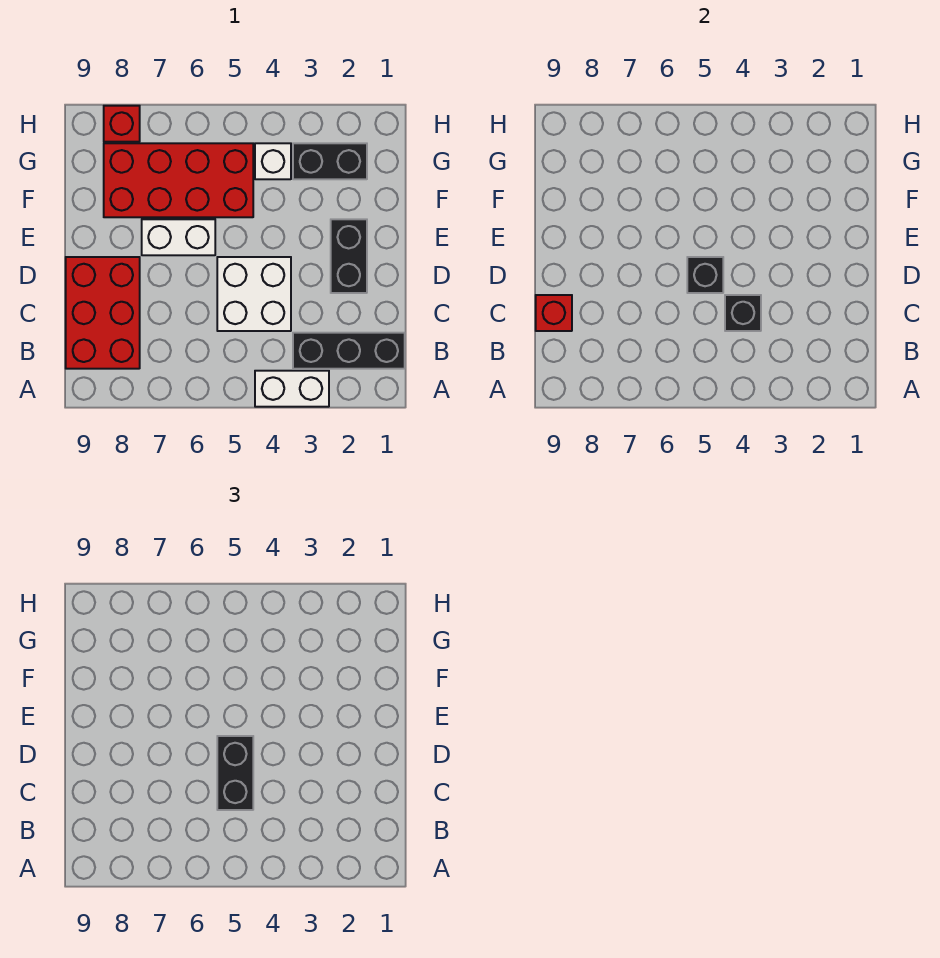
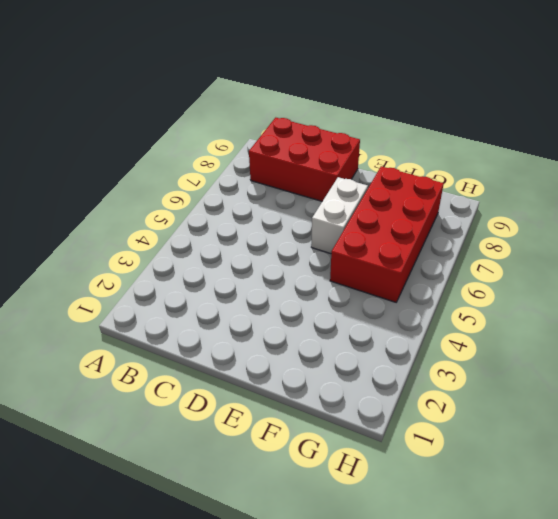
none -> white brick A3:A4 level 1
none -> black brick B1:B3 level 1
none -> white brick C4:D5 level 1

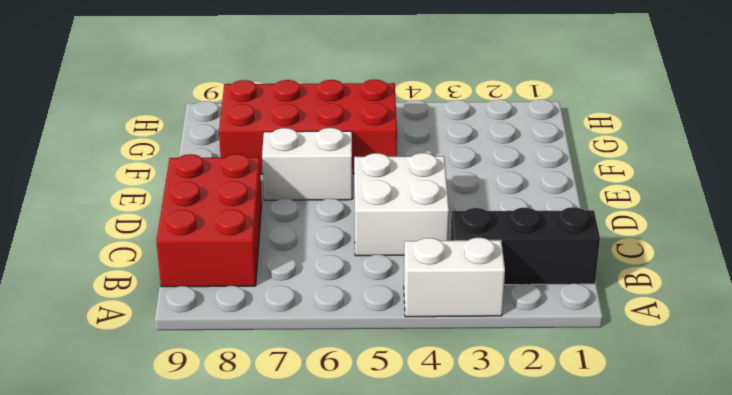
none -> black brick D2:E2 level 1
none -> black brick G2:G3 level 1
none -> white brick G4 level 1

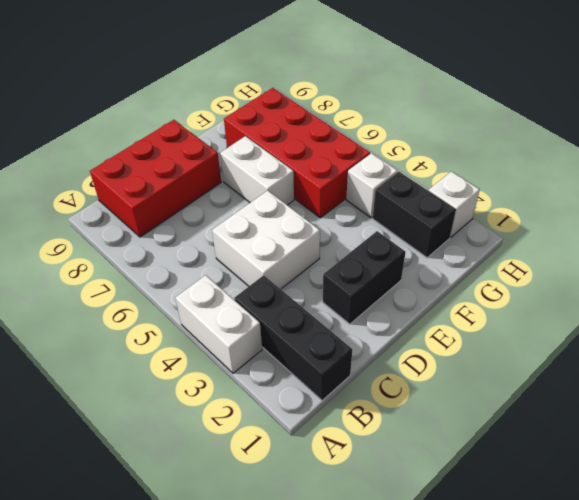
white brick H2 level 1 -> none
none -> red brick H8 level 1
none -> black brick C4 level 2
none -> red brick C9 level 2

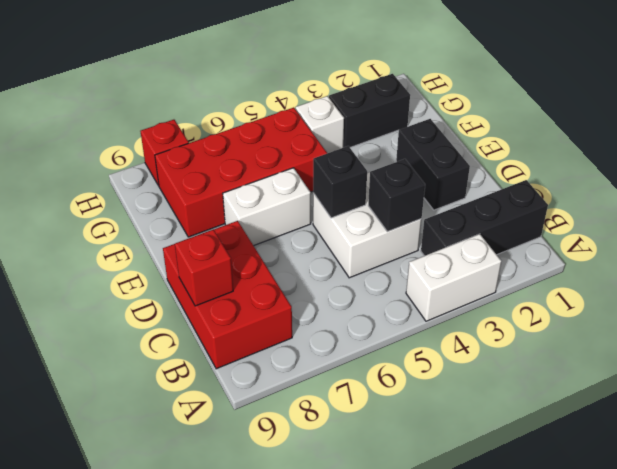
none -> black brick C5:D5 level 3

